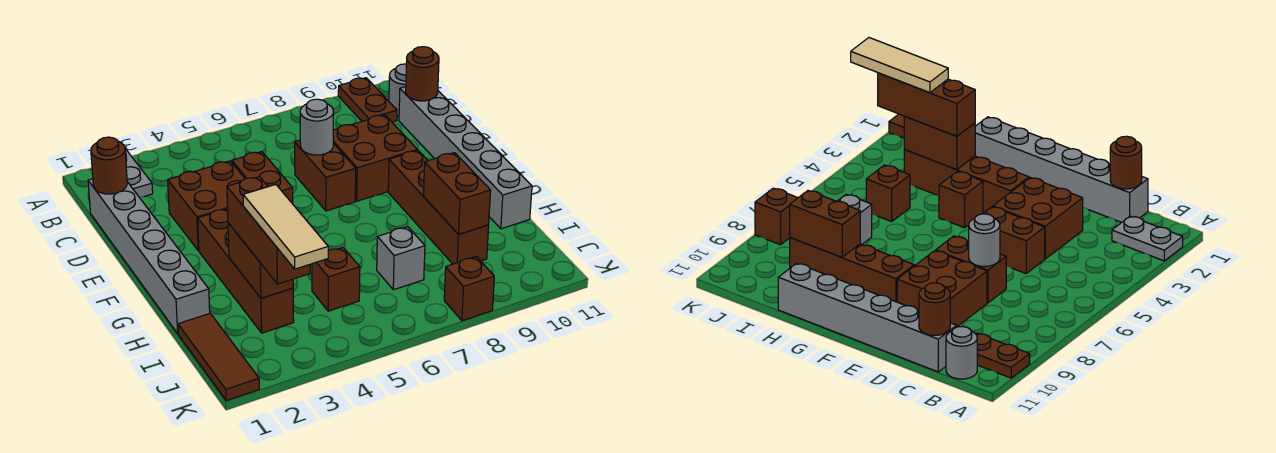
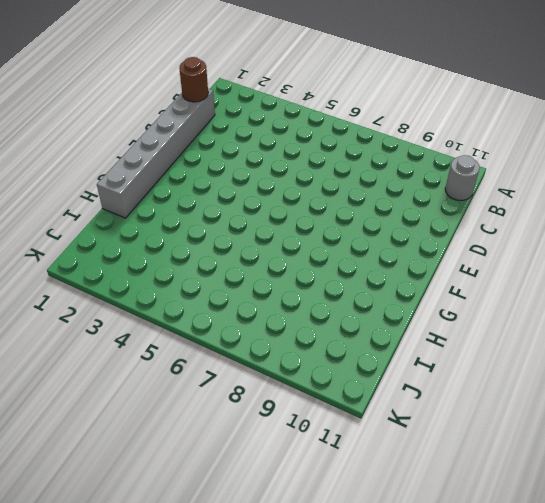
none -> grey plate A2:B2 level 1
none -> brown plate A10:B10 level 1
none -> grey brick C11:H11 level 1

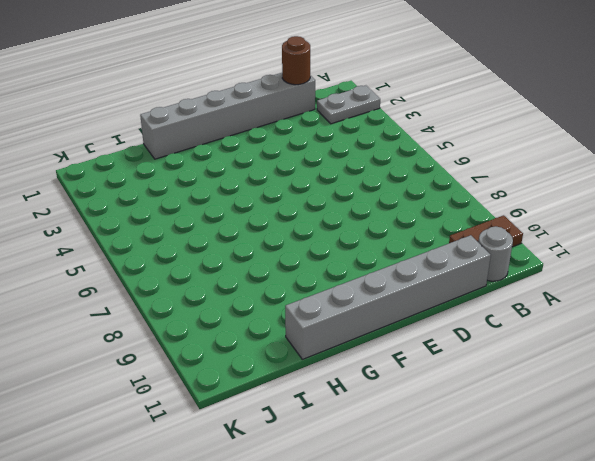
none -> brown brick D3:E4 level 1
none -> brown brick D5:E5 level 1
none -> brown brick D7:E7 level 1

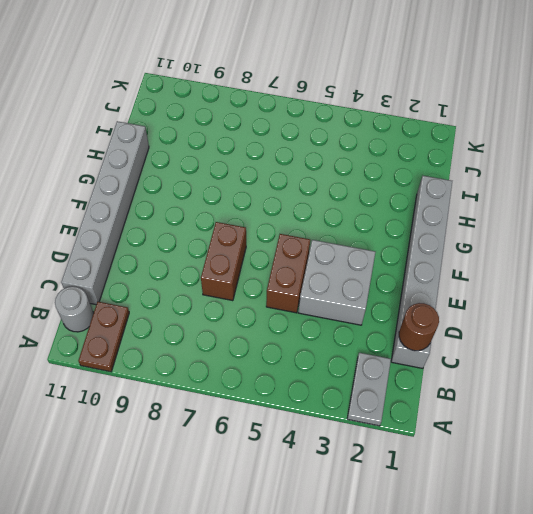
grey brick D3:E4 level 1 -> brown brick D3:E4 level 1
none -> brown brick D8:E9 level 1
none -> brown brick F3:I3 level 1
none -> brown brick F9:I9 level 1

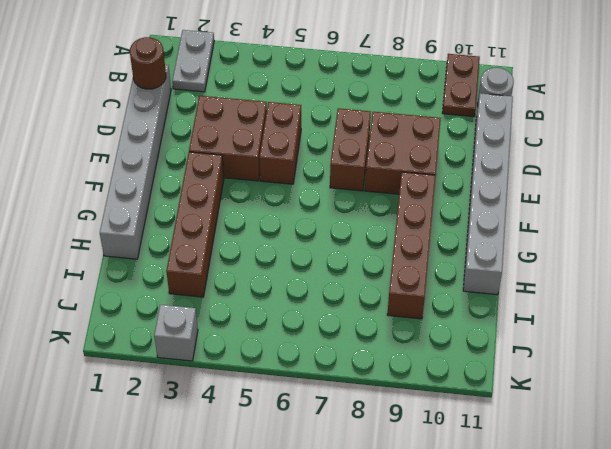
grey brick K3 level 1 -> grey brick I7 level 1
none -> brown brick G4 level 1
none -> brown tile I1:K1 level 1
none -> brown brick I5 level 1

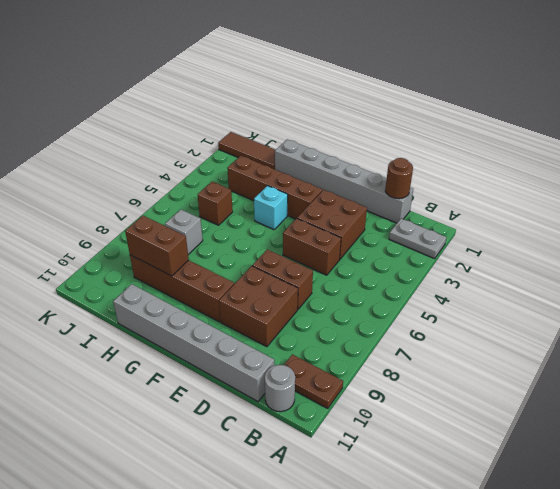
cyan brick G4 level 1 -> brown brick G4 level 1
none -> brown brick K8 level 1
none -> brown round brick C11 level 2
none -> grey round brick D7 level 2

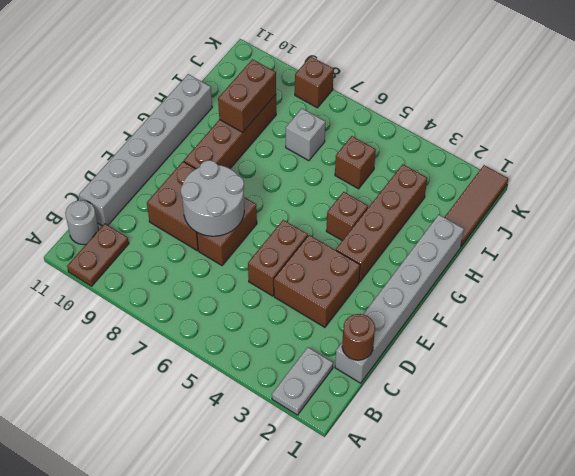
grey round brick D7:E8 level 2 -> grey round brick D7 level 2
none -> brown round brick C11 level 2
none -> brown brick H3:I3 level 2
none -> brown brick H3:J3 level 3

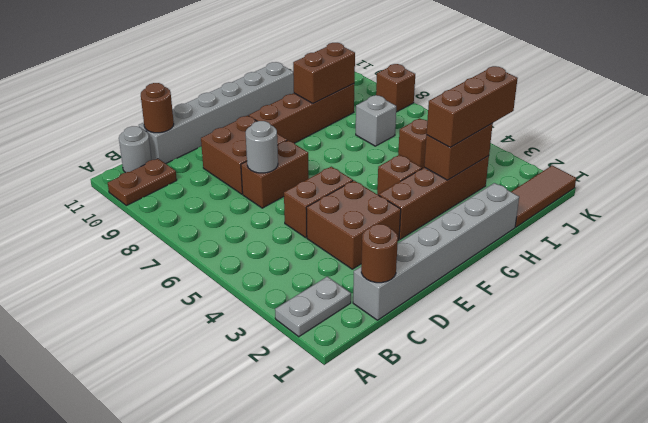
none -> tan tile I3:K3 level 4

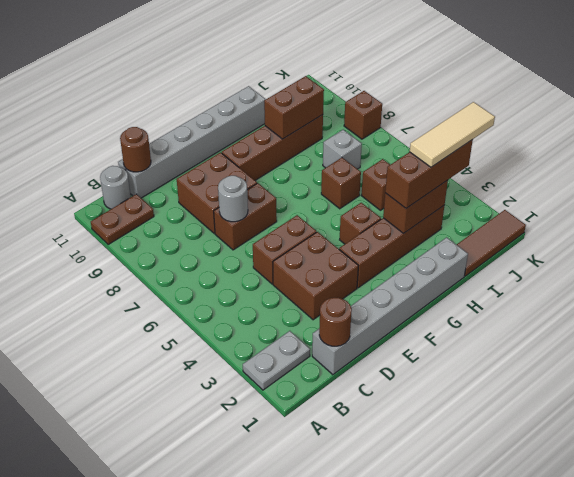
brown brick H6 level 1 -> none

